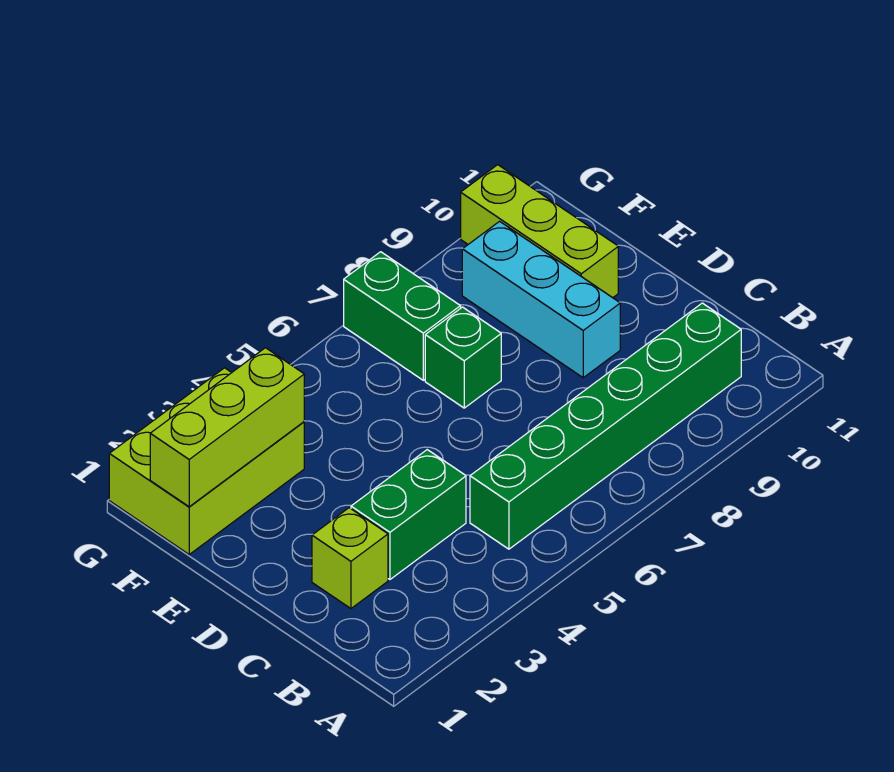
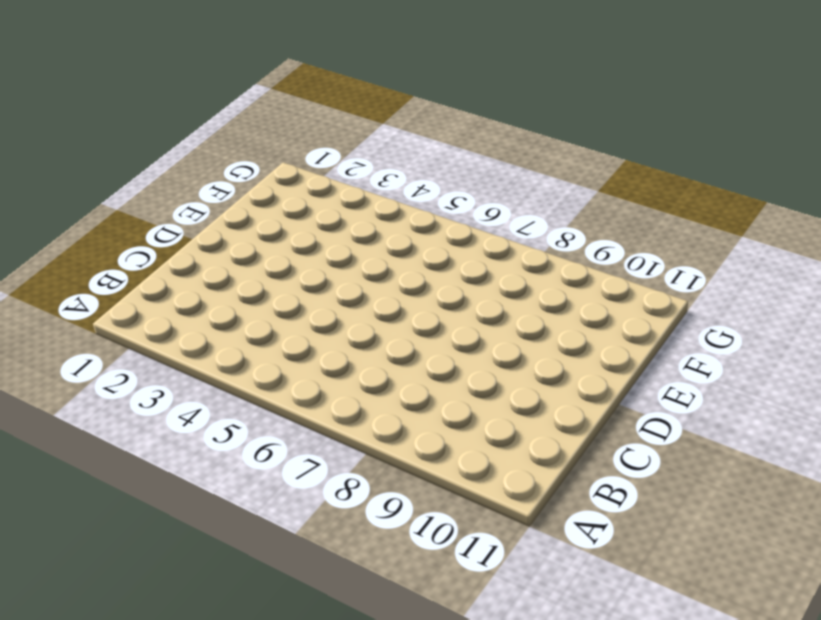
none -> green brick B5:B10 level 1
none -> lime brick C2 level 1

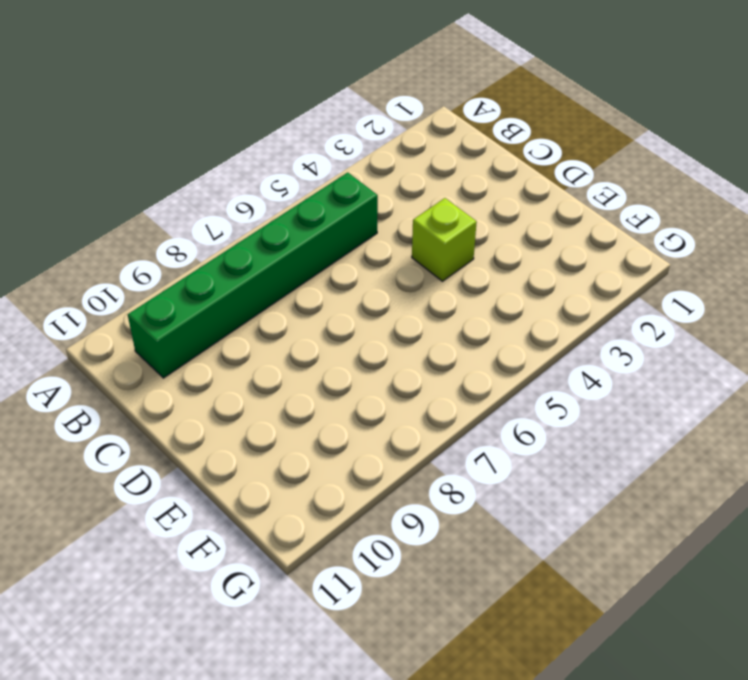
lime brick D4 level 1 -> lime brick C2 level 1
none -> green brick C3:C4 level 1
none -> cyan brick D9:F9 level 1

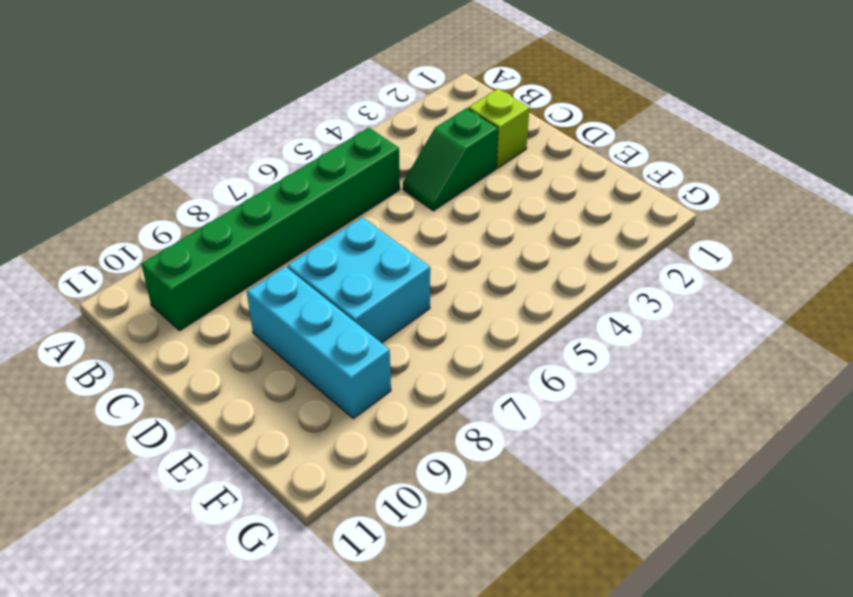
green slope C3:C4 level 1 top 3 -> green brick C3:C4 level 1
cyan brick D7:E8 level 1 -> green brick E7 level 1
none -> lime brick E10:G10 level 1
none -> lime brick F1:G3 level 1

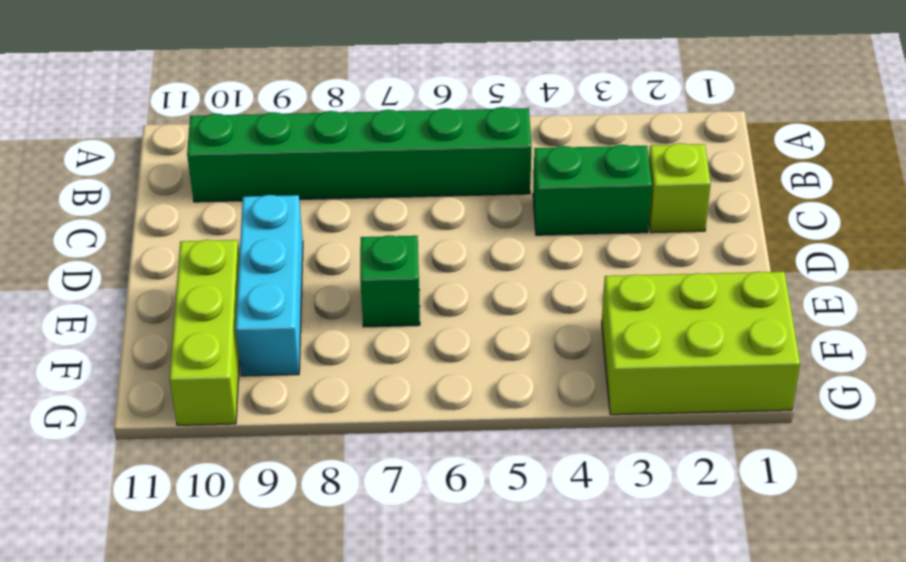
none -> green brick F7:G7 level 1
none -> lime brick F1:F3 level 2

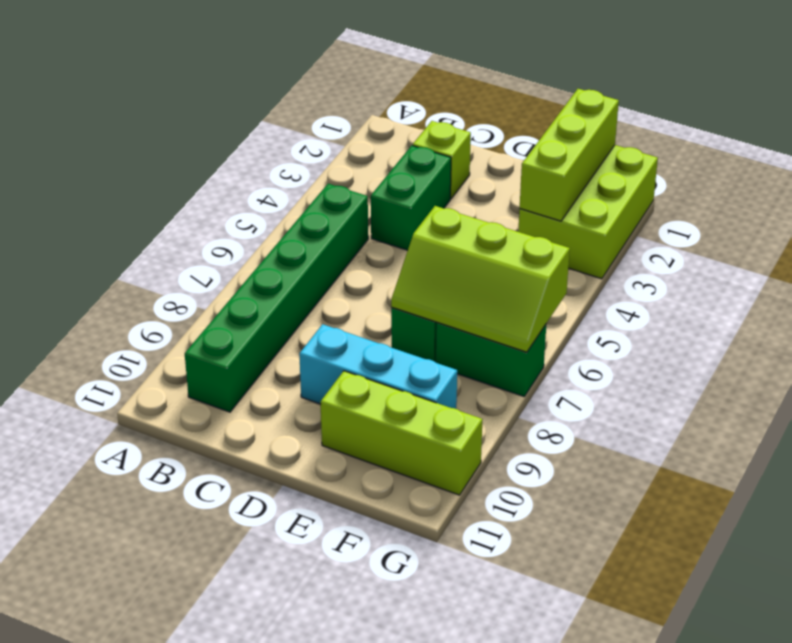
lime slope E6:G7 level 2 top 6 -> none

